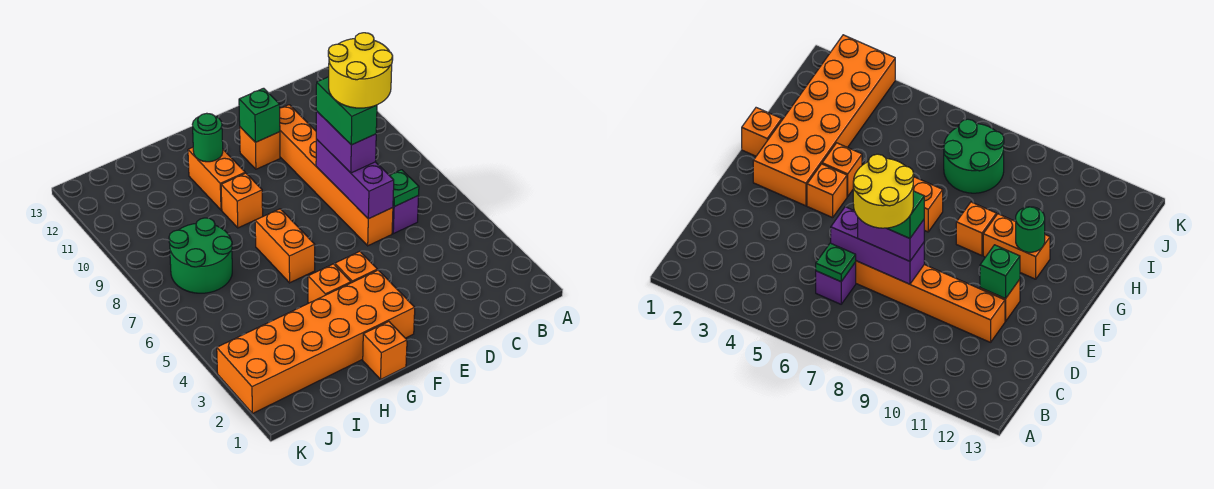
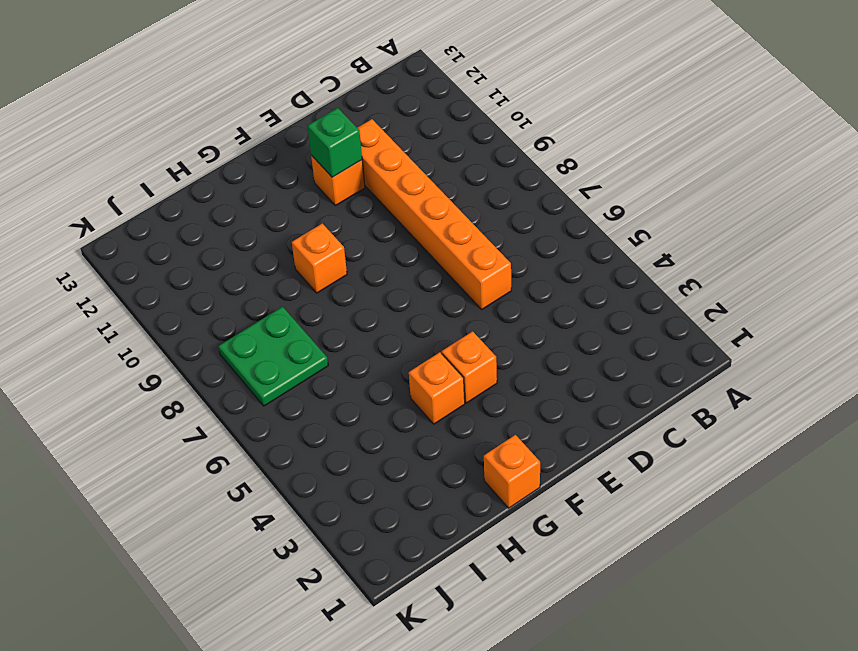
green plate I7:J8 level 1 -> green round brick I7:J8 level 1
none -> purple brick C6 level 1
none -> orange brick F2:K3 level 1
none -> orange brick G6:G7 level 1

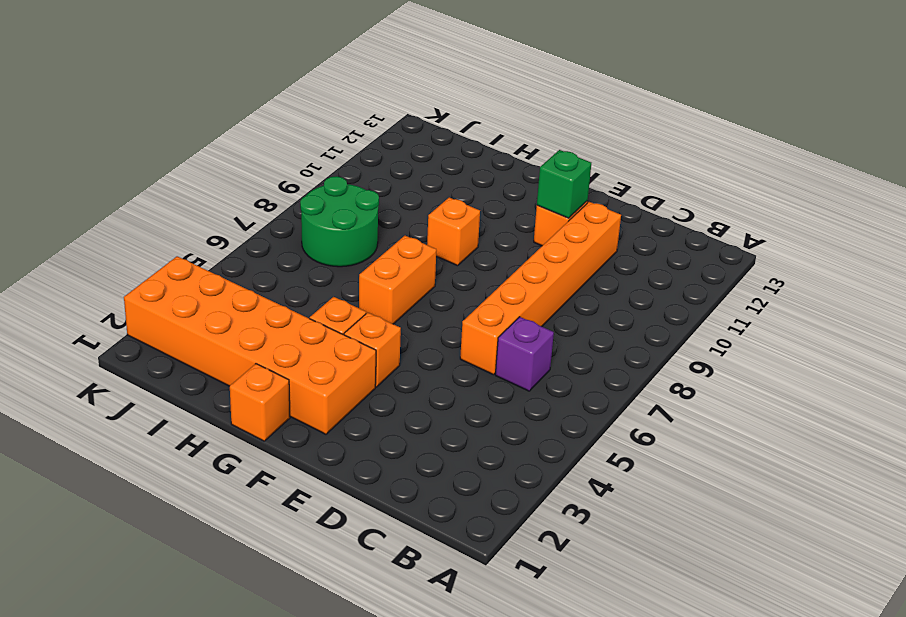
none -> orange brick G10:G11 level 1
none -> green plate C6 level 2
none -> purple brick D6:D8 level 2

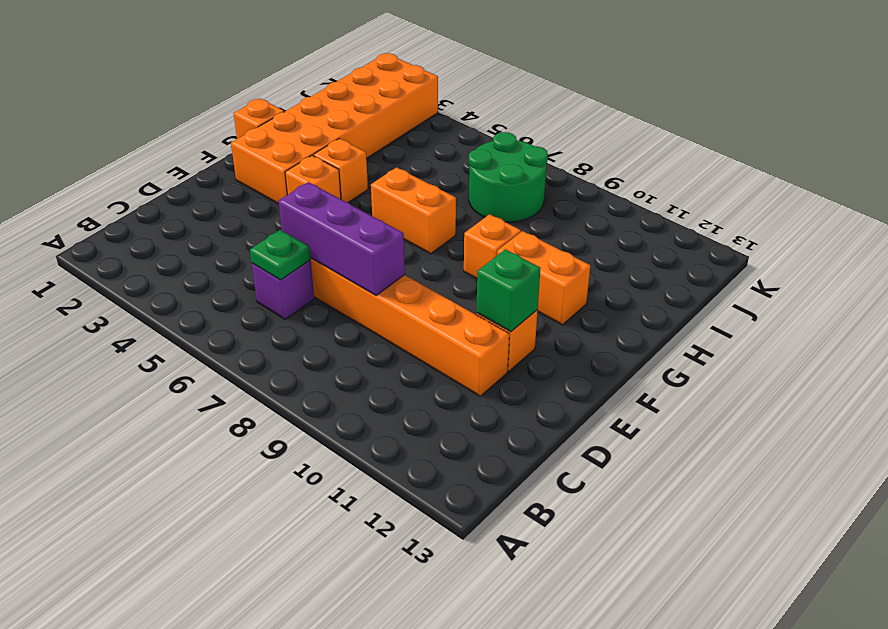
none -> green round brick G11 level 2
none -> purple brick D7:D8 level 3
none -> green brick D7:D8 level 4

